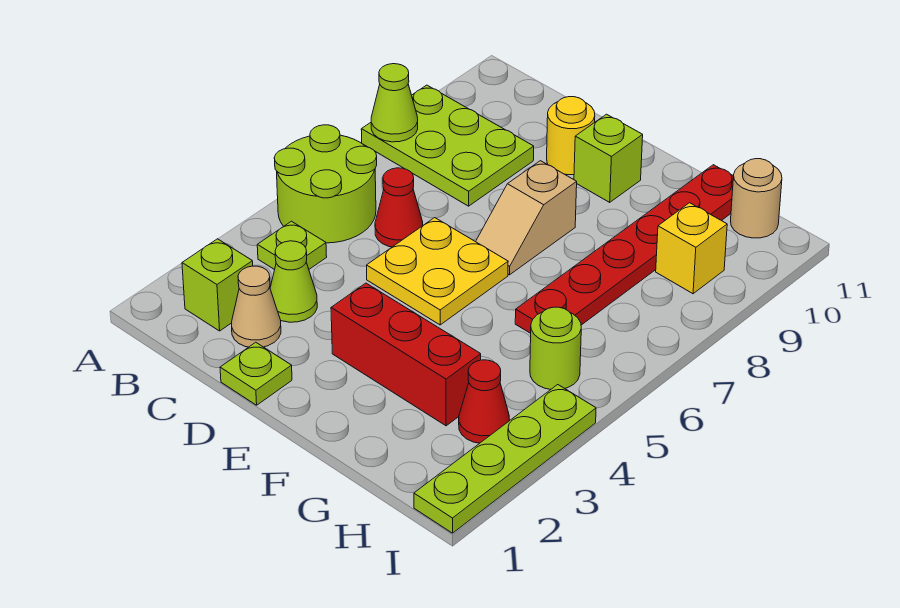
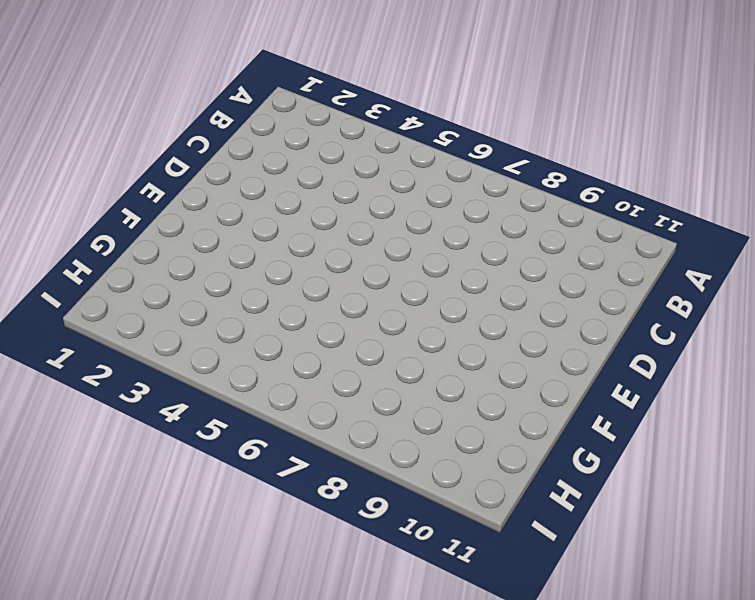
none -> lime round brick A5:B6 level 1
none -> lime plate A8:C9 level 1
none -> lime brick B2 level 1

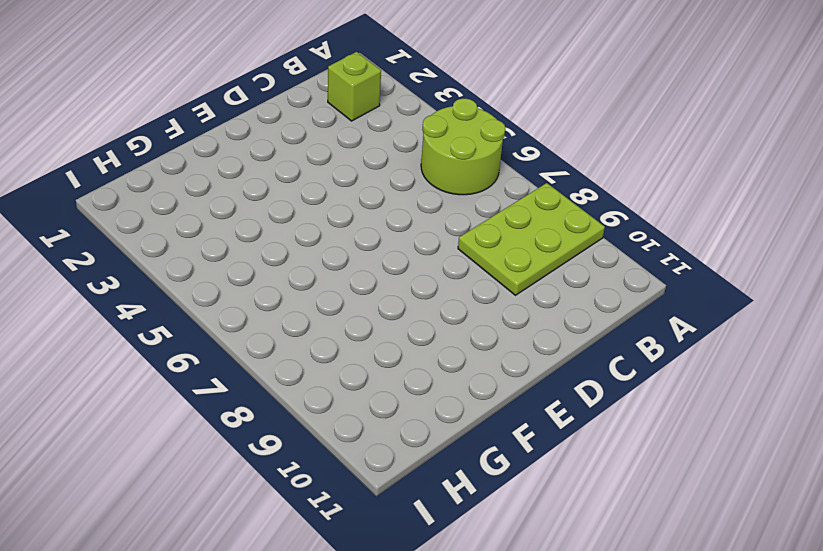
none -> lime plate B4 level 1
none -> tan cone C2 level 1
none -> lime cone C3 level 1

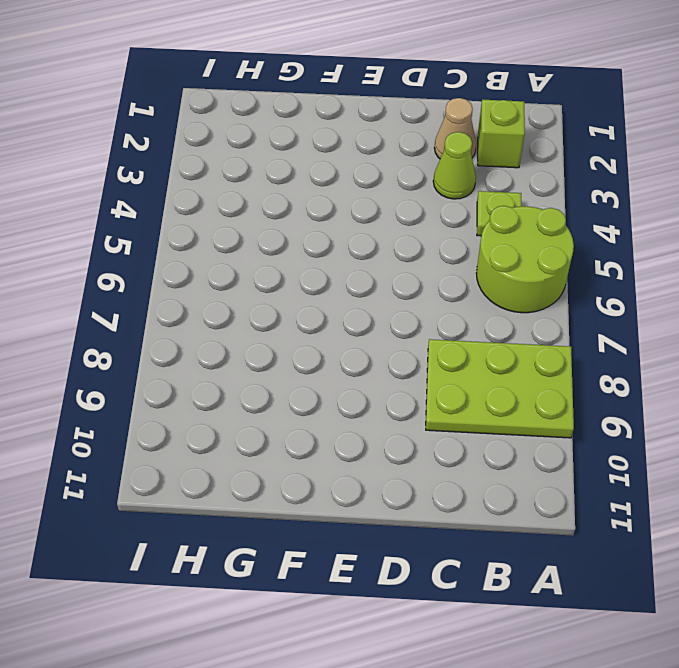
none -> red cone C6 level 1
none -> lime plate D1 level 1
none -> yellow plate D5:E6 level 1

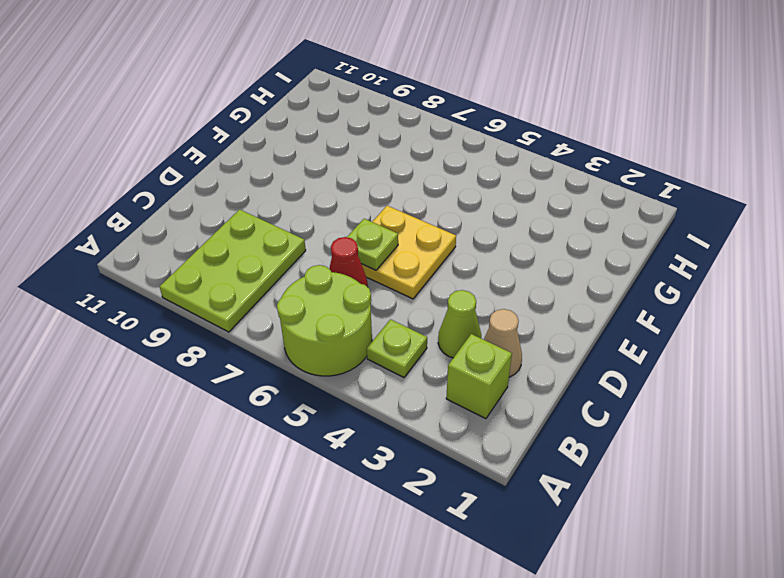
lime plate D6 level 2 -> lime plate D1 level 1
none -> yellow round brick D10 level 1
none -> red brick E3:G3 level 1
none -> tan slope E7:E8 level 1 top 8

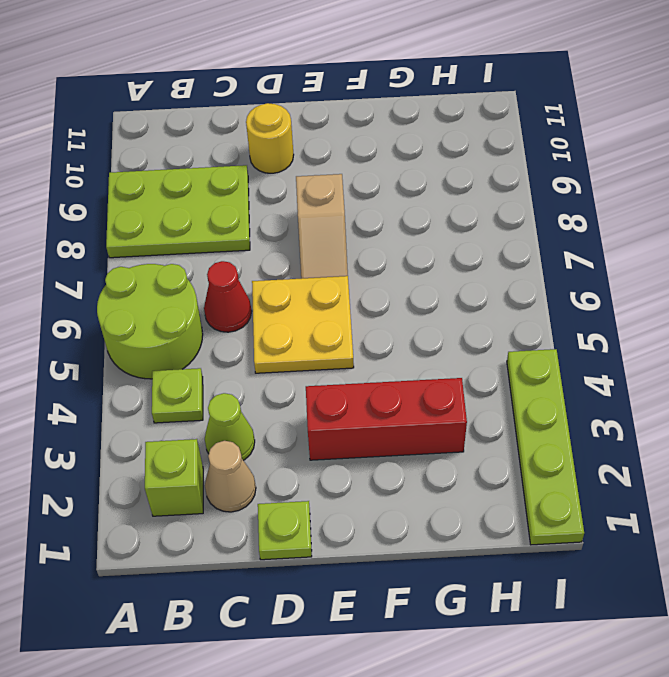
none -> lime brick E10 level 1
none -> red plate G6:G11 level 1
none -> red cone H3 level 1

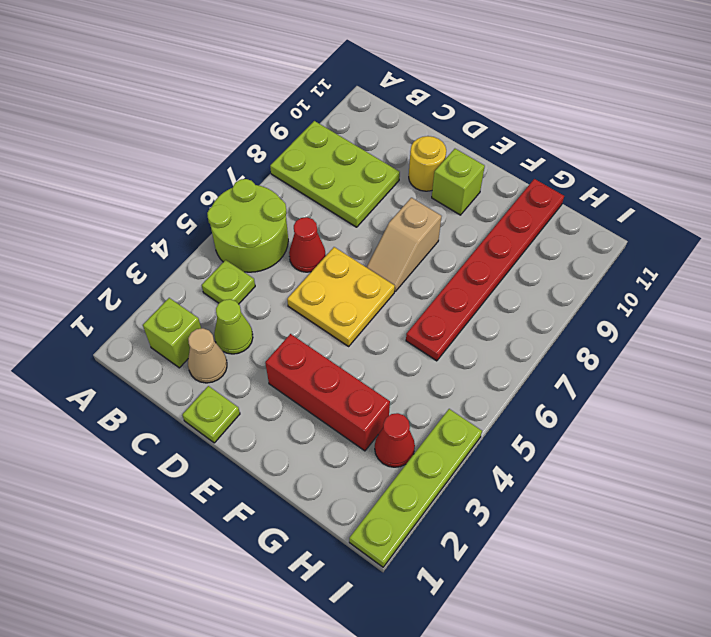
none -> lime round brick H5 level 1
none -> yellow brick H9 level 1
none -> tan round brick H11 level 1

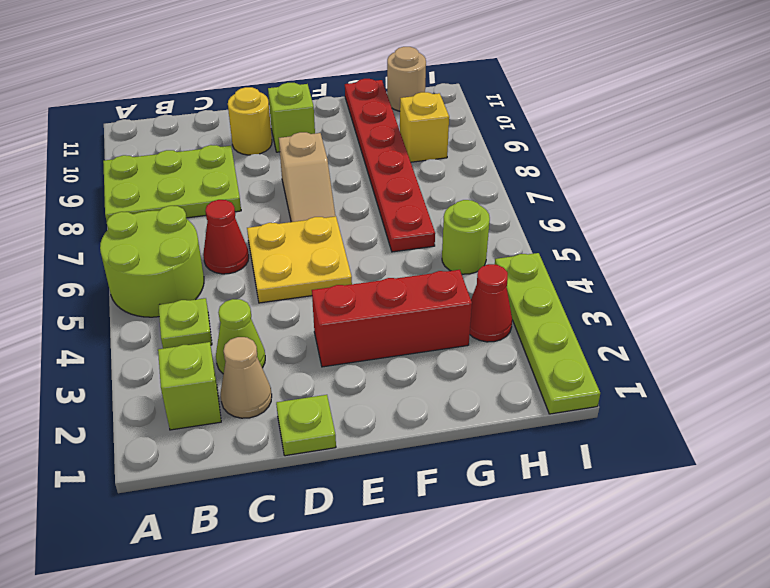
none -> lime cone A8 level 2

